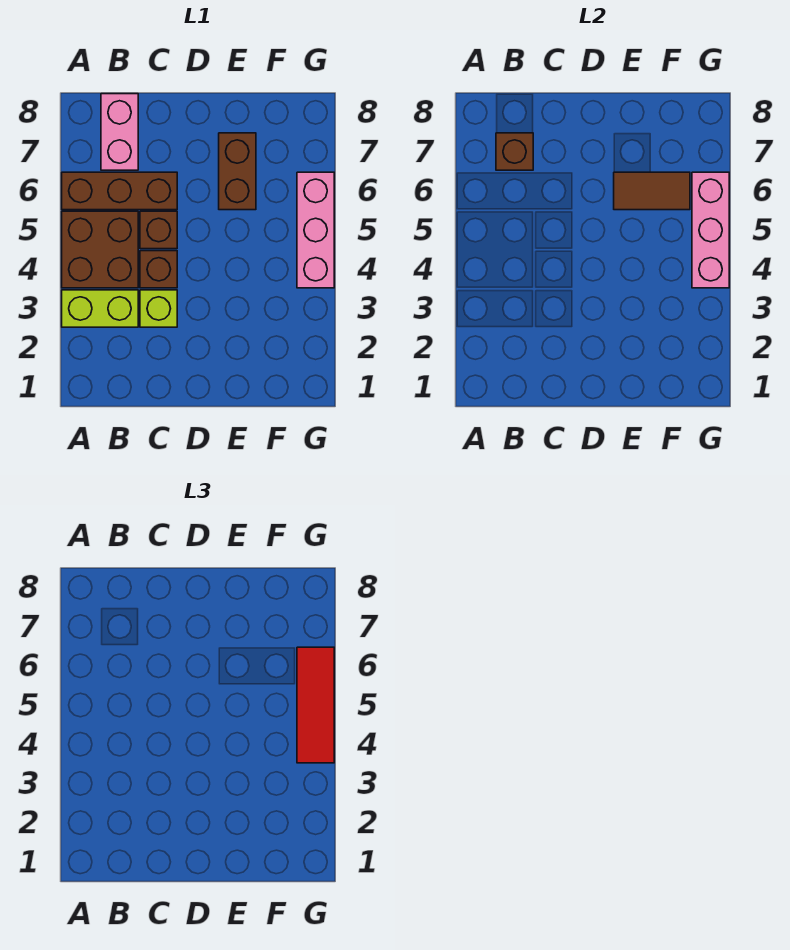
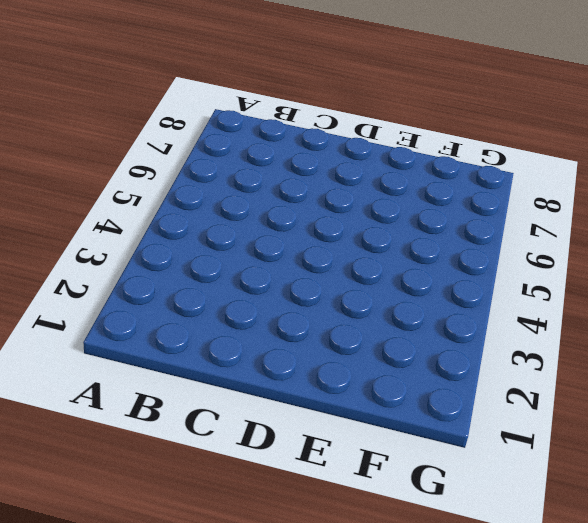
none -> lime brick A3:B3 level 1
none -> brown brick A4:B5 level 1
none -> brown brick A6:C6 level 1

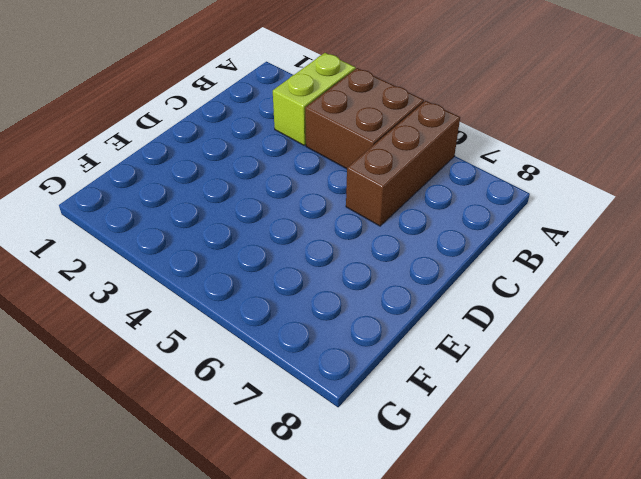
none -> pink brick B7:B8 level 1
none -> lime brick C3 level 1
none -> brown brick C4 level 1

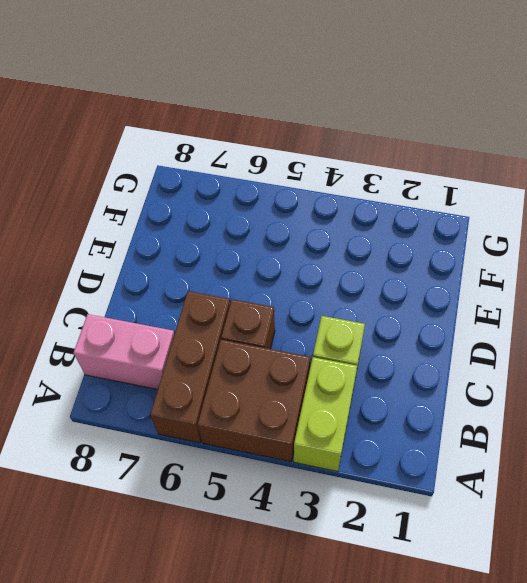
none -> brown brick C4 level 1
none -> brown brick E6:E7 level 1
none -> pink brick G4:G6 level 1

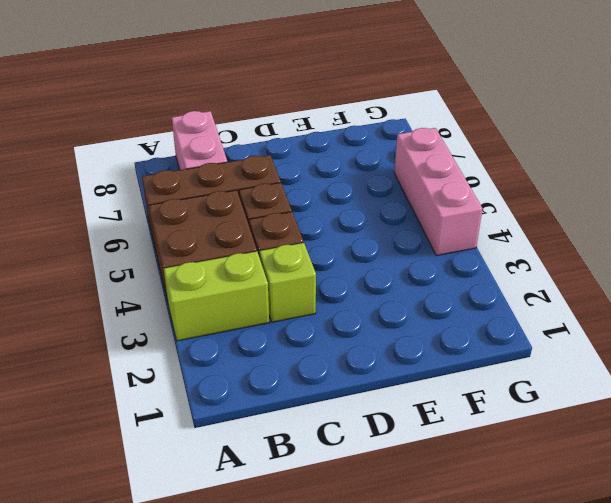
none -> brown brick E6:E7 level 1
none -> brown brick B7 level 2
none -> brown tile E6:F6 level 2

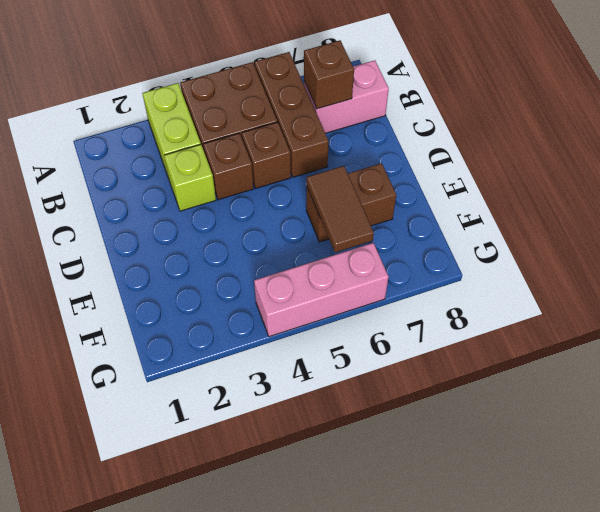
none -> pink brick G4:G6 level 2
none -> red tile G4:G6 level 3

